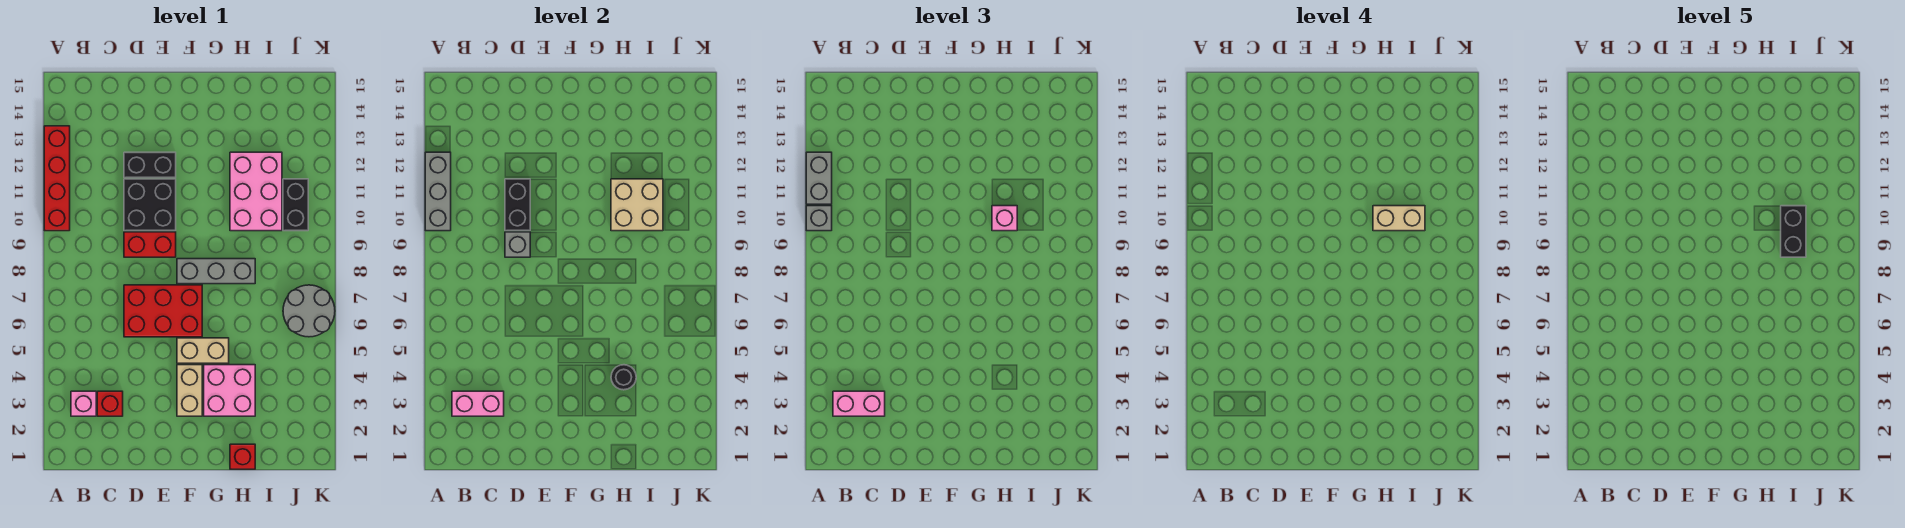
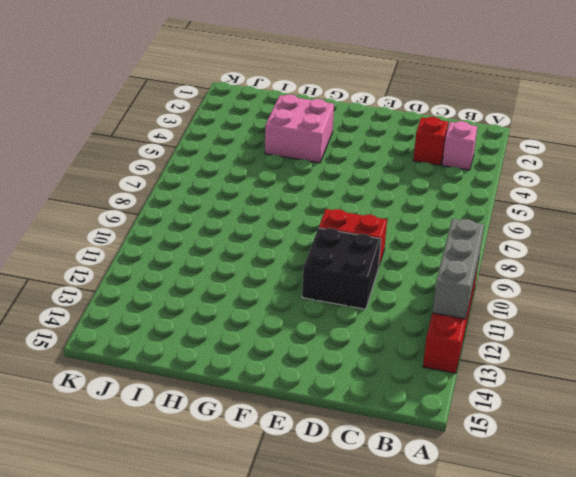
none -> red brick D6:F7 level 1
none -> black brick D12:E12 level 1
none -> tan brick F3:F4 level 1

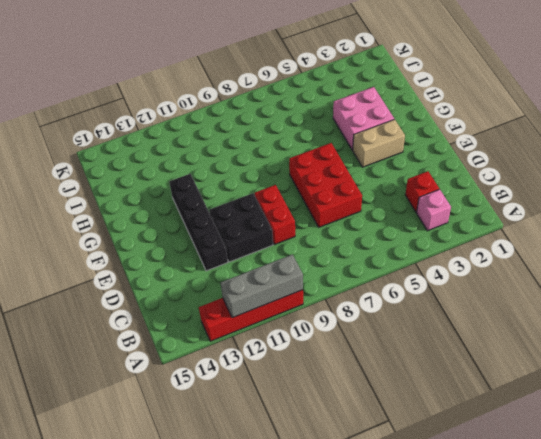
black brick D12:G12 level 1 -> black brick D12:E12 level 1
none -> tan brick F5:G5 level 1
none -> grey brick F8:H8 level 1
none -> red brick H1 level 1

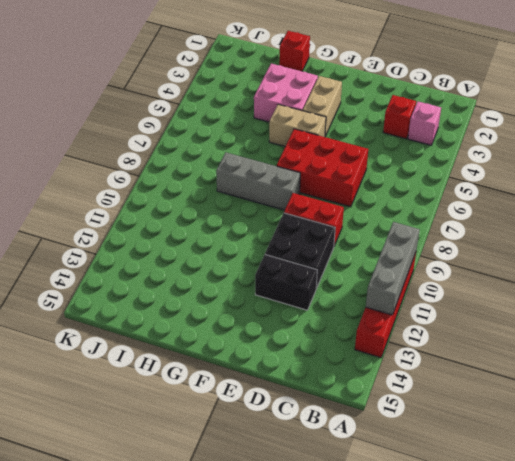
none -> pink brick H10:I12 level 1
none -> grey round brick J6:K7 level 1
none -> black brick J10:J11 level 1

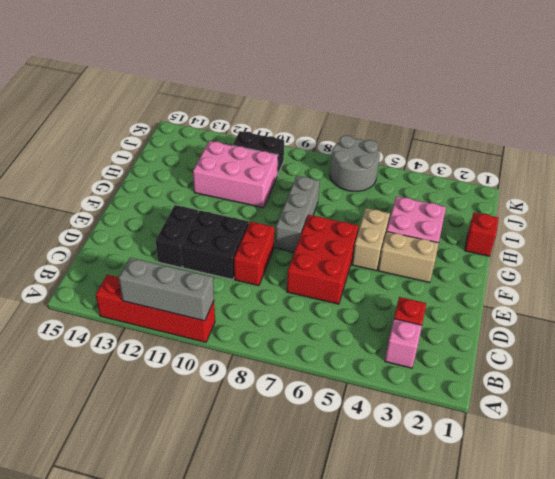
none -> pink brick B3:C3 level 2
none -> grey brick D9 level 2
none -> black brick D10:D11 level 2

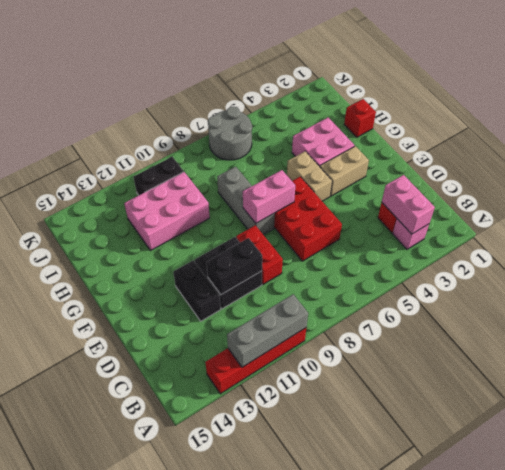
pink brick F7:F8 level 2 -> pink brick B3:C3 level 3
none -> grey brick D9 level 2
none -> black round brick H4 level 2
none -> tan brick H10:I11 level 2

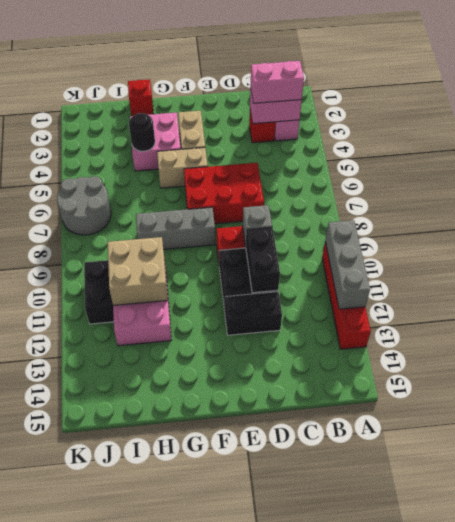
none -> grey brick A10 level 3
none -> grey brick A11:A12 level 3
none -> pink brick H10 level 3

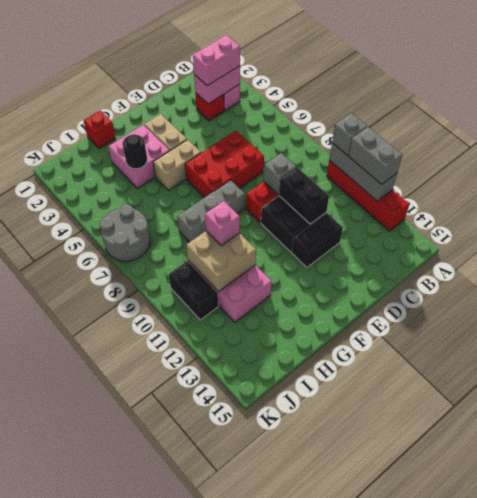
none -> tan brick H10:I10 level 4
none -> black brick I9:I10 level 5

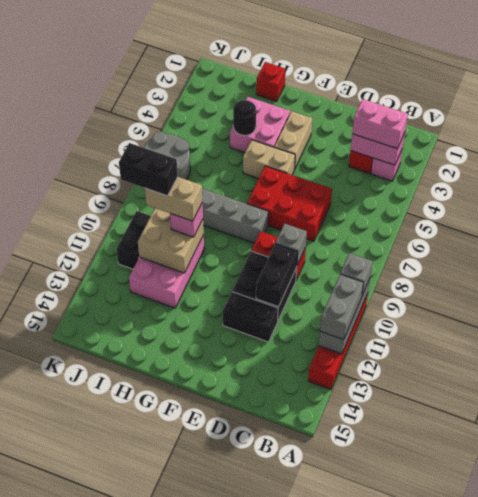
black brick I10:J10 level 5 -> black brick I9:I10 level 5

